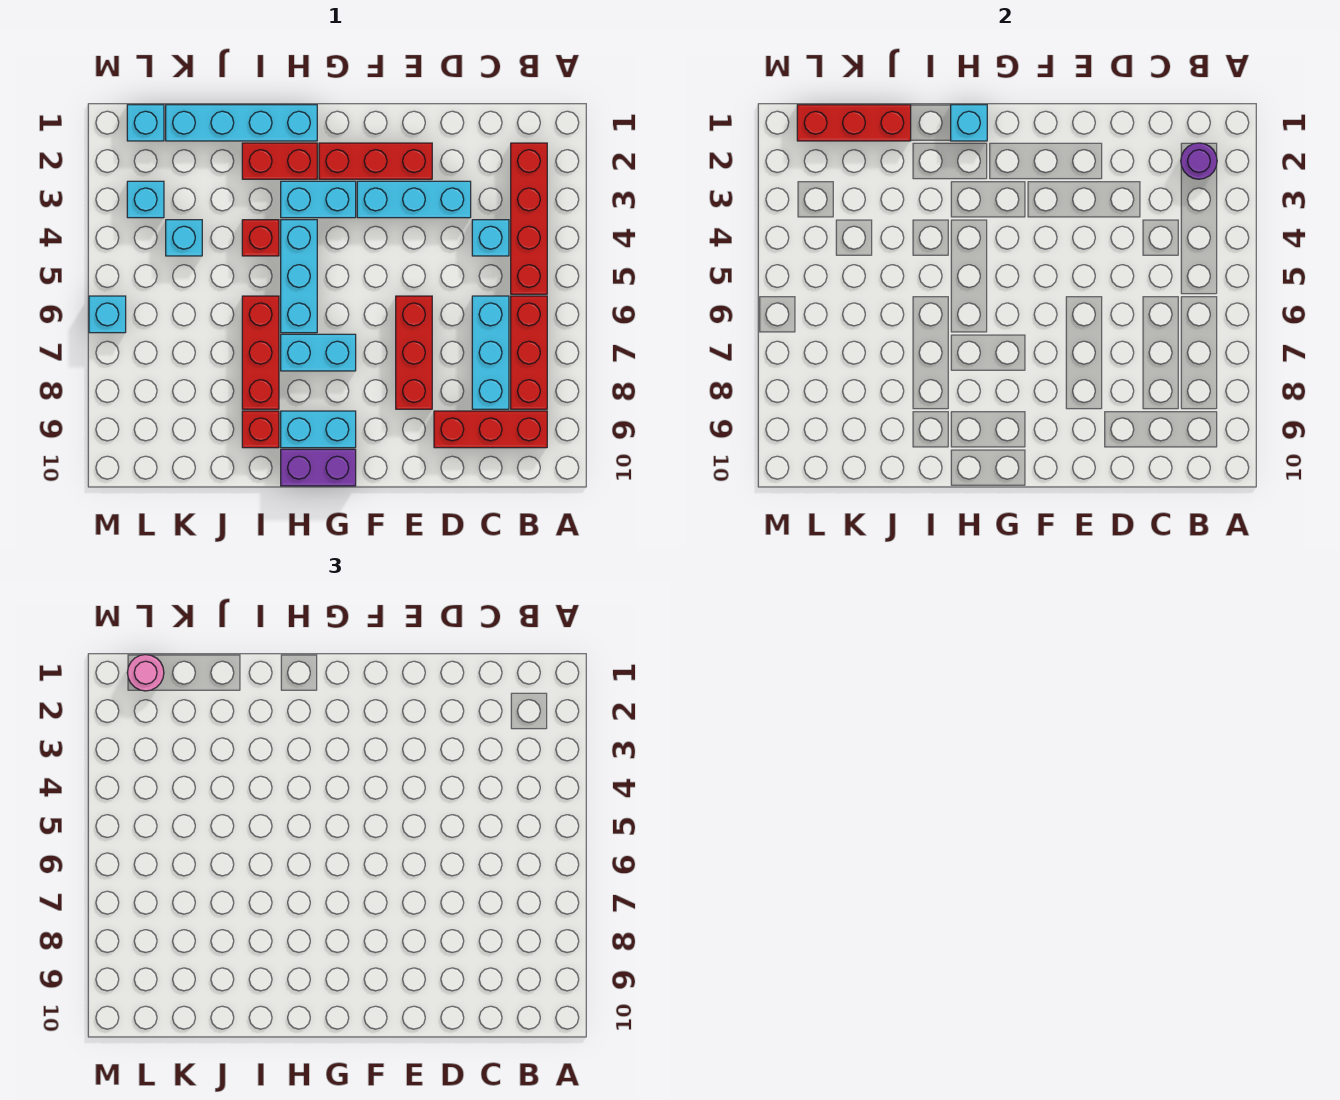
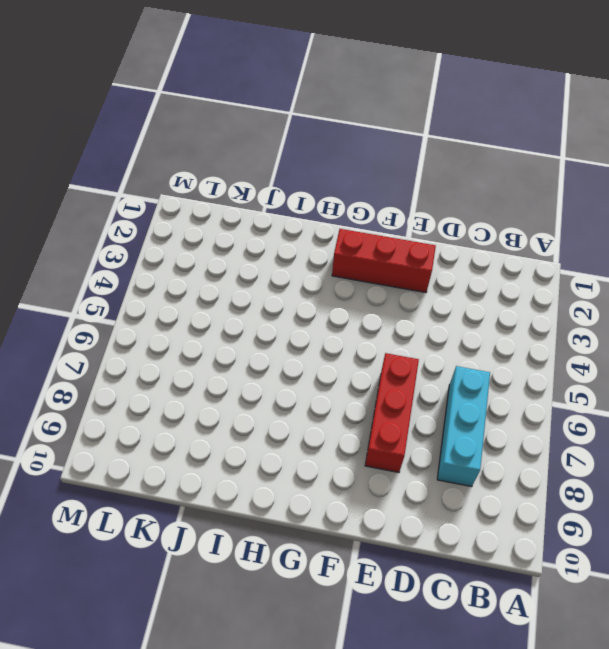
none -> red brick B2:B5 level 1
none -> red brick B6:B8 level 1
none -> red brick B9:D9 level 1

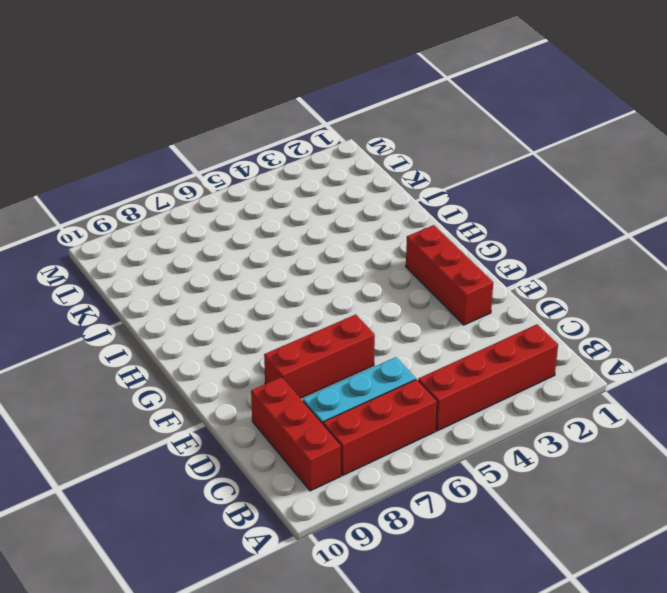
none -> cyan brick C4 level 1
none -> cyan brick D3:F3 level 1
none -> cyan brick G3:H3 level 1

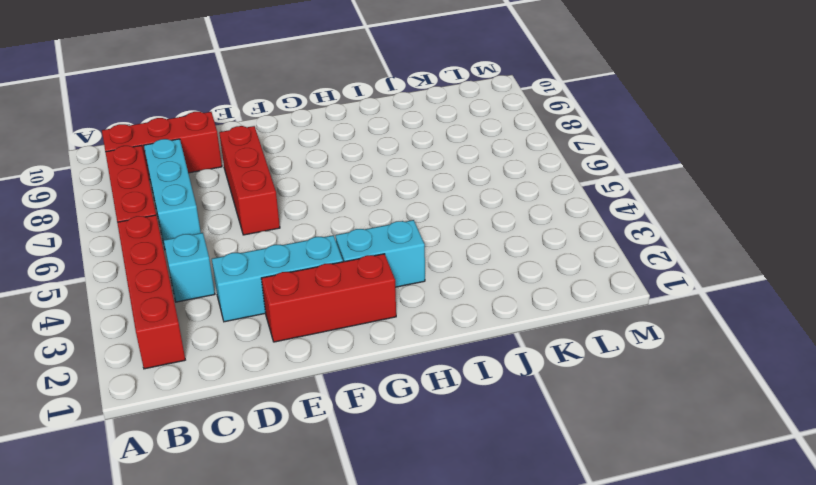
none -> cyan brick G7:H7 level 1
none -> cyan brick G9:H9 level 1
none -> purple brick G10:H10 level 1

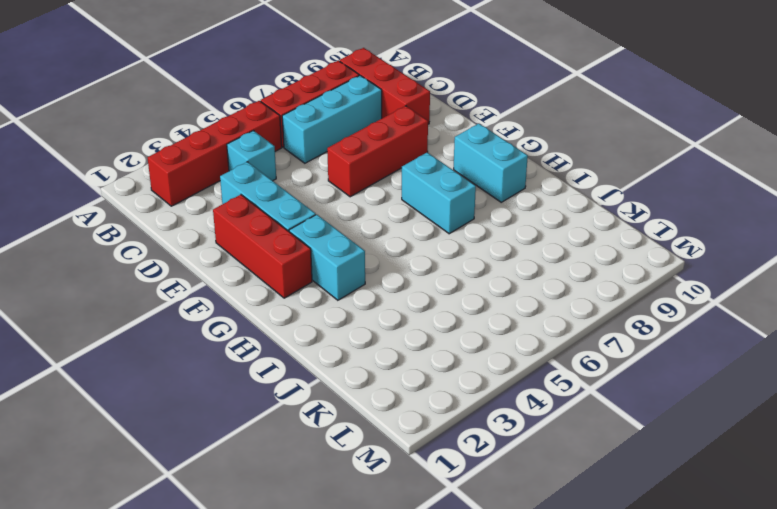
none -> purple brick G10:H10 level 1
none -> cyan brick H1:K1 level 1
none -> red brick H2:I2 level 1

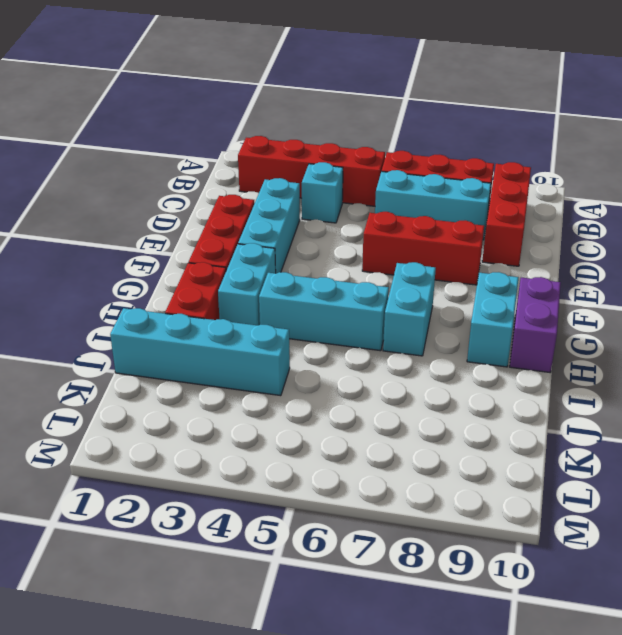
cyan brick J1:J4 level 1 -> cyan brick H1:K1 level 1
none -> red brick I4 level 1
none -> red brick I6:I8 level 1
none -> red brick I9 level 1

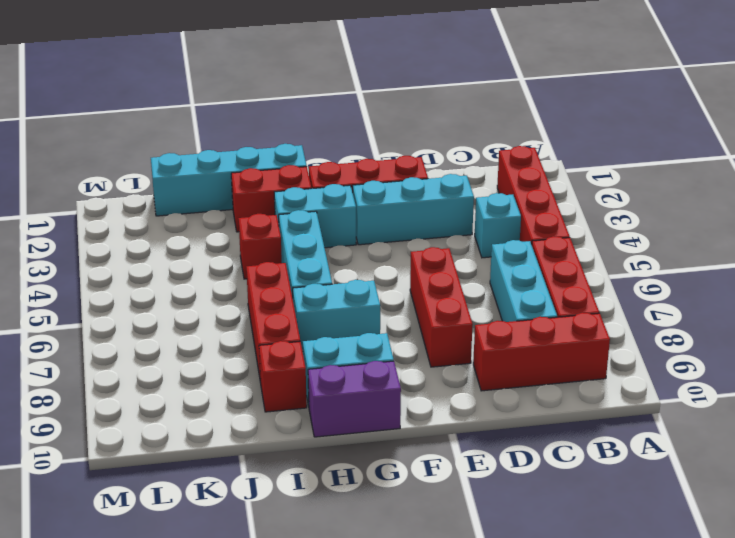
none -> cyan brick K4 level 1
none -> cyan brick L1 level 1
none -> cyan brick L3 level 1

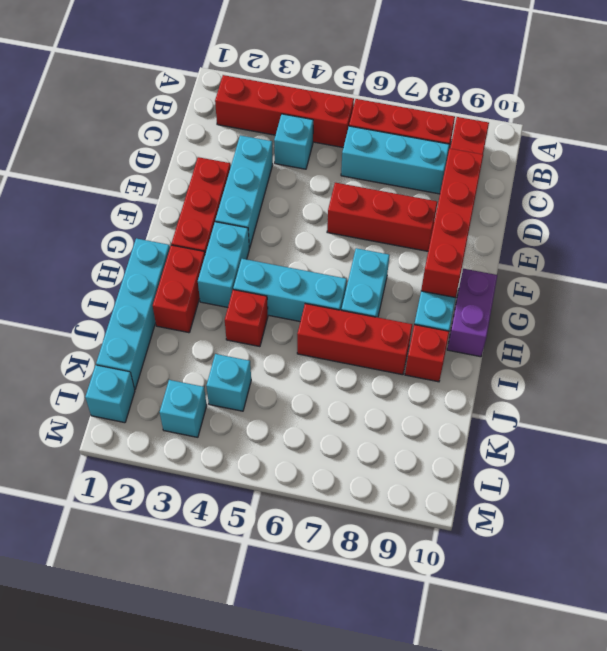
red brick D9:G9 level 2 -> none
none -> cyan brick M6 level 1
none -> purple round brick B2 level 2
none -> cyan brick H1 level 2

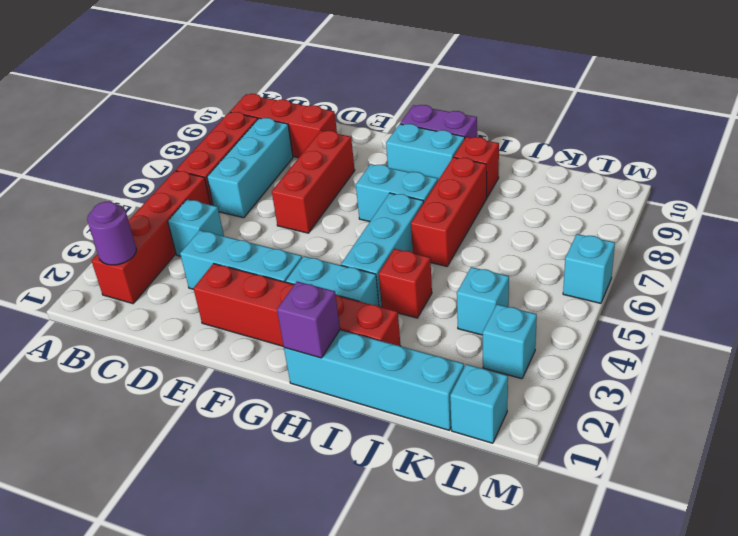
purple brick H1 level 2 -> cyan brick H1 level 2
none -> red brick J1:L1 level 2
none -> pink round brick L1 level 3

